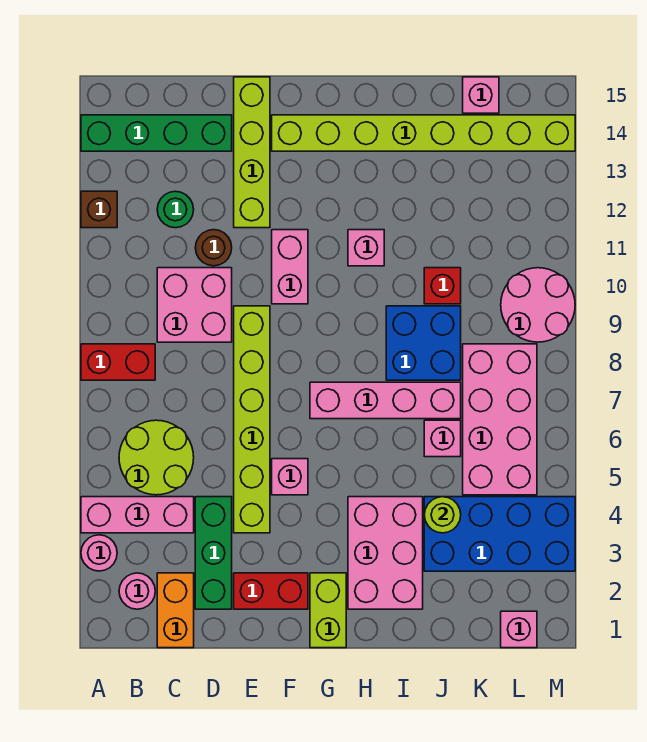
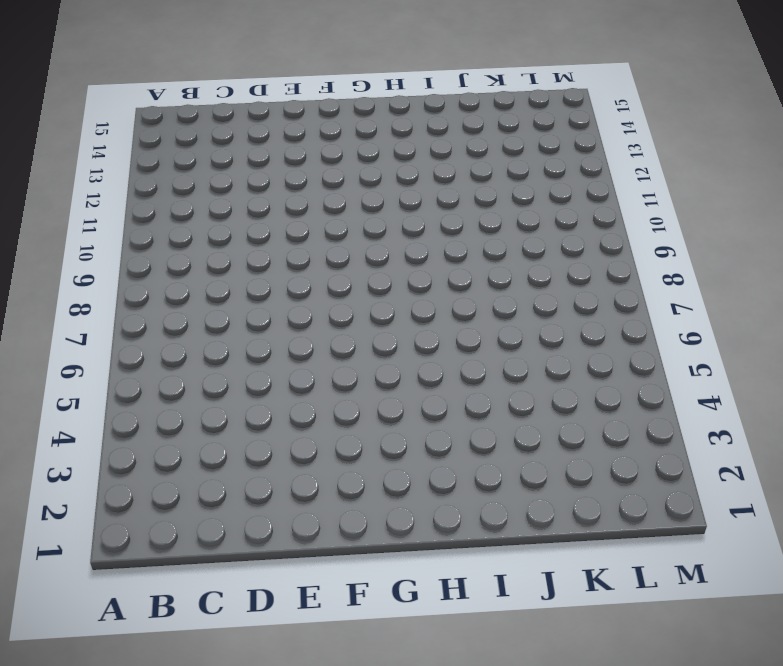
none -> pink round brick A3 level 1
none -> pink brick A4:C4 level 1
none -> red brick A8:B8 level 1
none -> brown brick A12 level 1

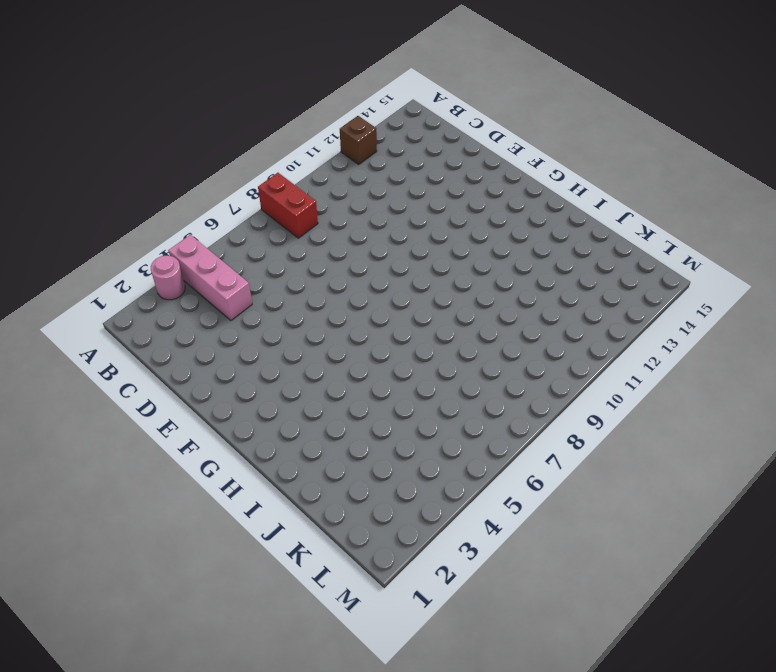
none -> green brick A14:D14 level 1
none -> pink round brick B2 level 1
none -> lime round brick B5:C6 level 1
none -> orange brick C1:C2 level 1

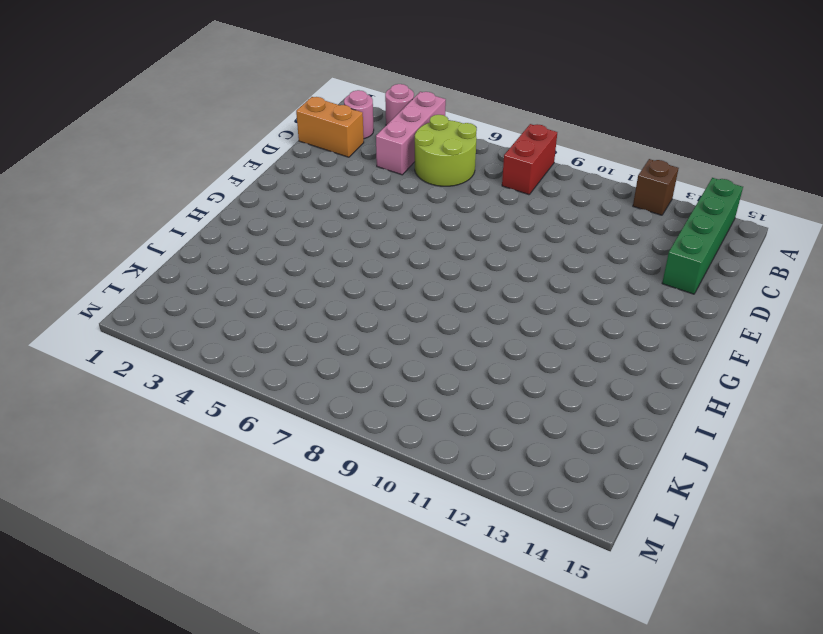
none -> pink brick C9:D10 level 1
none -> green round brick C12 level 1
none -> green brick D2:D4 level 1
none -> brown round brick D11 level 1

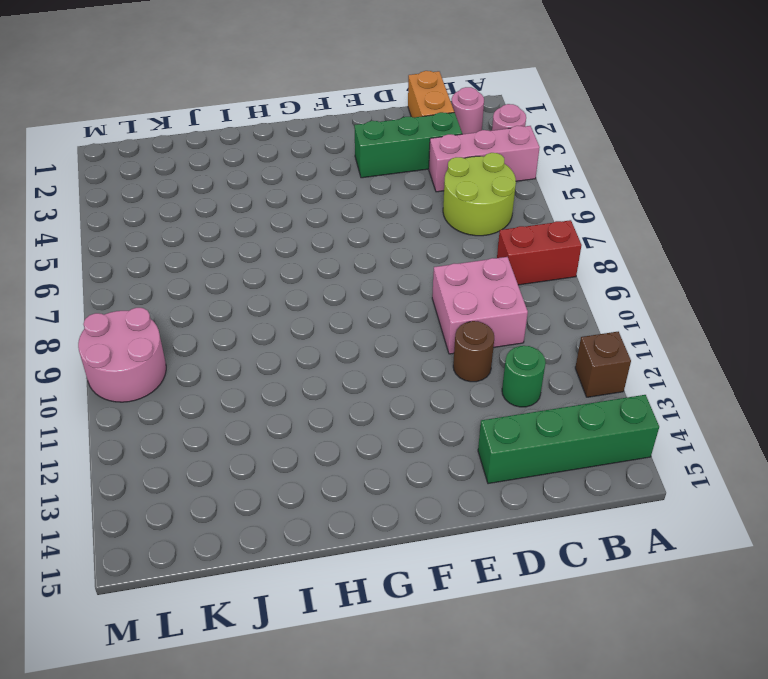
green brick C3:E3 level 1 -> green brick D2:D4 level 1
none -> red brick E2:F2 level 1
none -> lime brick E4:E9 level 1
none -> lime brick E12:E15 level 1
none -> pink brick F5 level 1

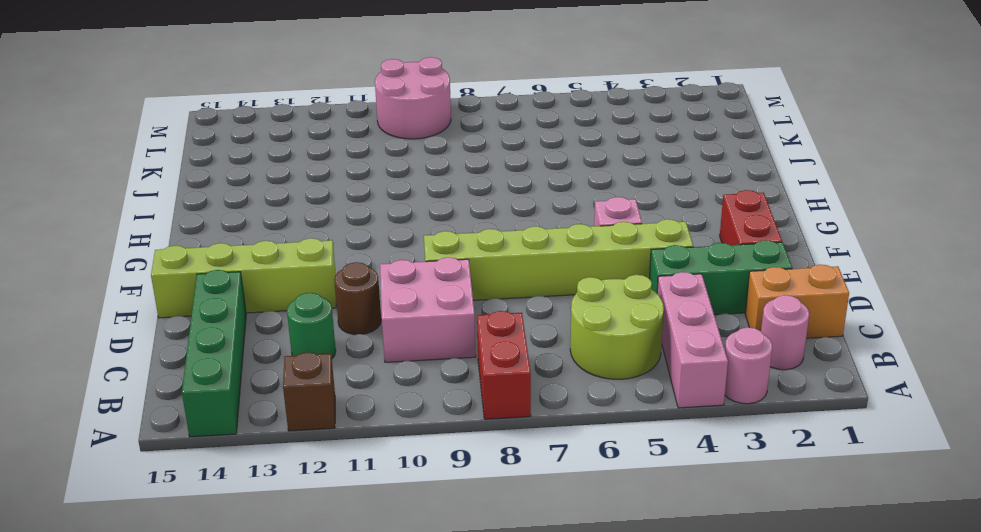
none -> pink brick F10:F11 level 1
none -> lime brick F14:M14 level 1
none -> lime brick G1:G2 level 1
none -> pink brick G7:J7 level 1

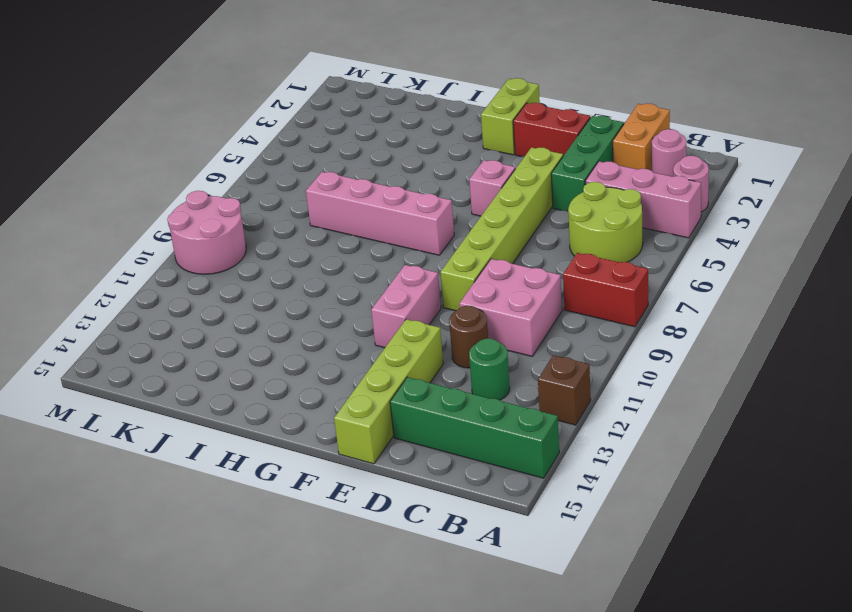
none -> lime brick F14:M14 level 1
none -> pink brick H2:I4 level 1
none -> pink brick H11 level 1
none -> blue brick I8:J9 level 1

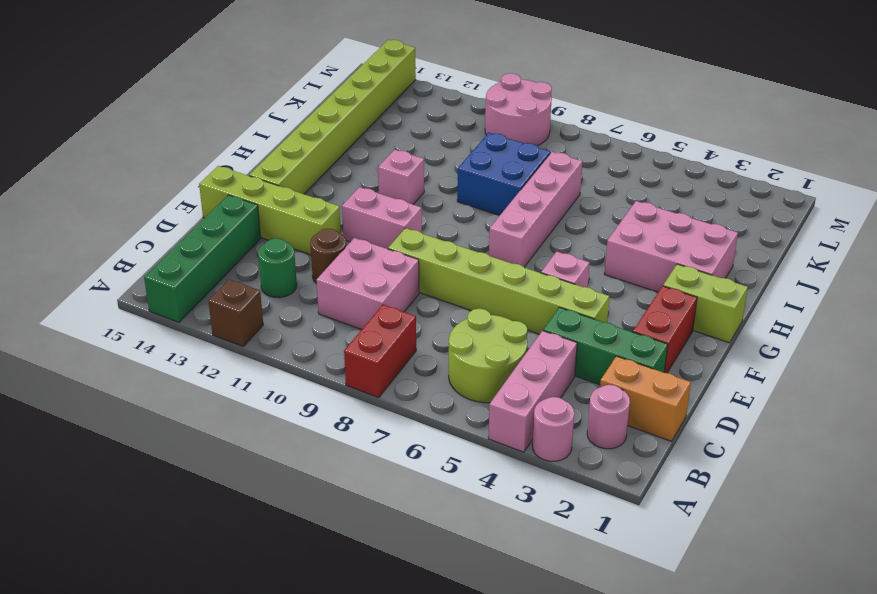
none -> blue brick J3:M4 level 1
none -> pink brick J6 level 1
none -> red brick J10 level 1
none -> pink brick K5:L8 level 1

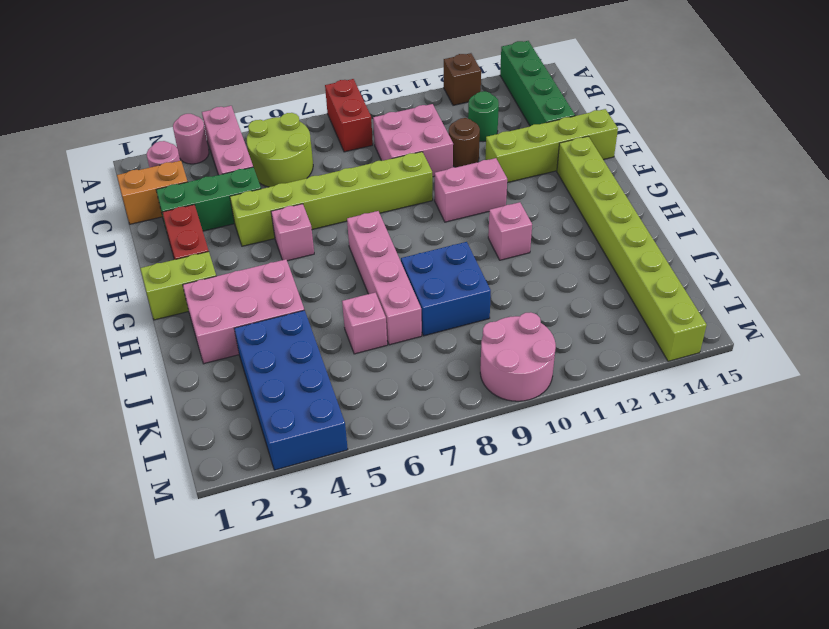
none -> red brick J10 level 1
none -> pink brick K5:L8 level 1
none -> pink brick K15 level 1
none -> pink brick L1 level 1

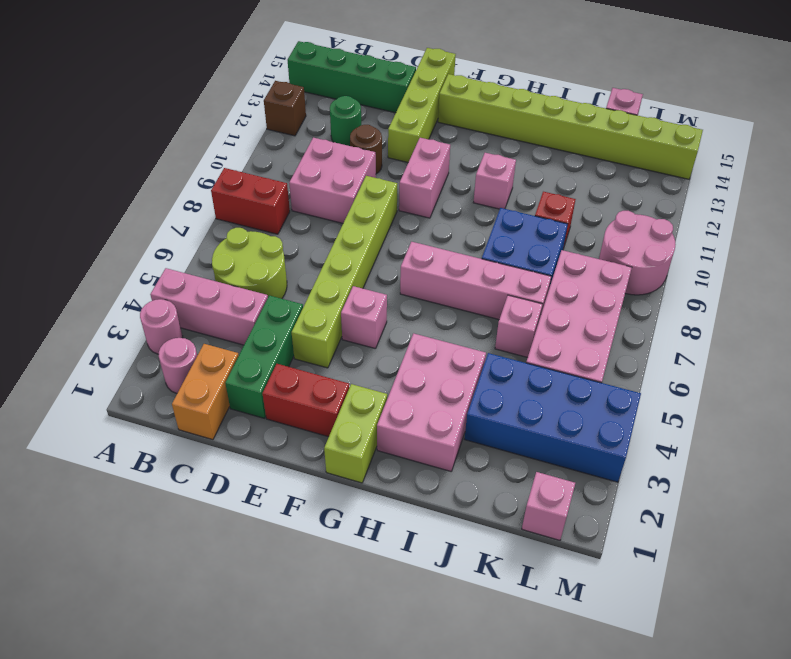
none -> lime round brick J4 level 2

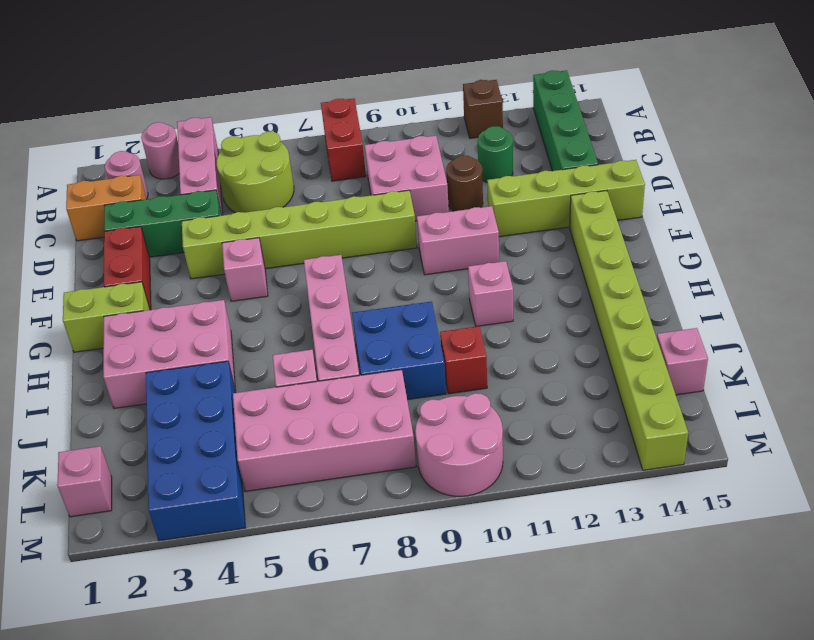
none -> lime round brick J4 level 2

